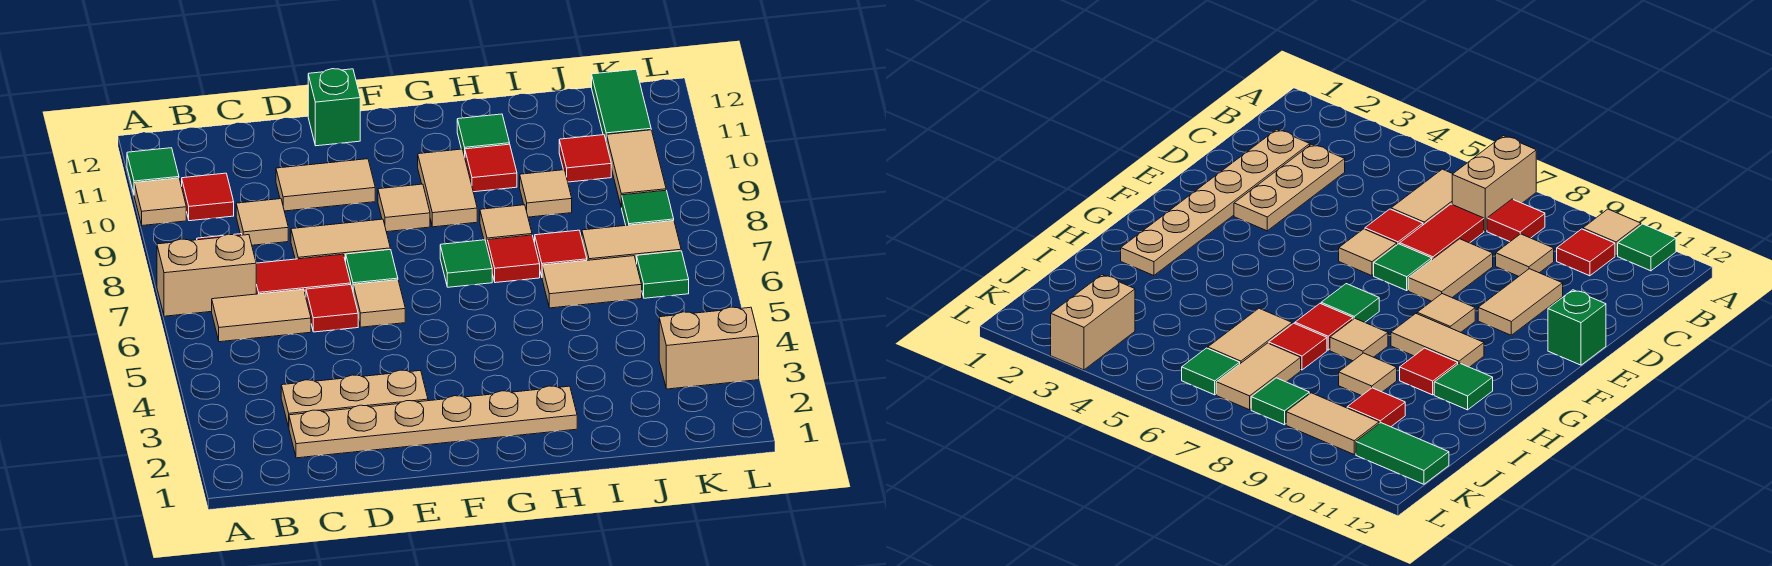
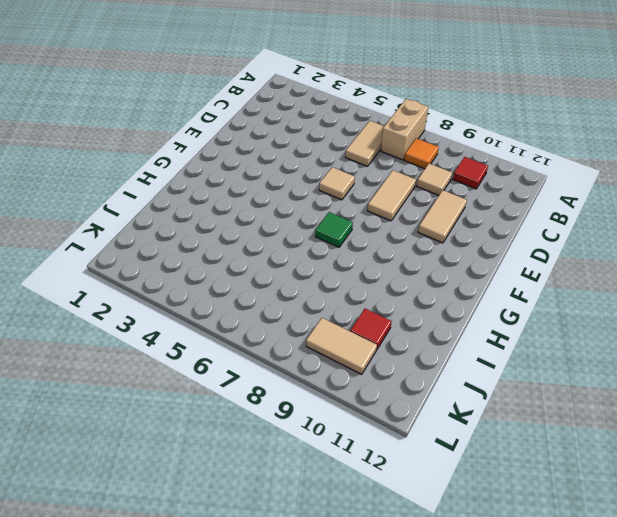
orange tile B8 level 1 -> red tile B8 level 1
none -> tan tile A10 level 1
none -> green tile A11 level 1
none -> tan plate C2:H2 level 1
none -> tan plate C3:E3 level 1

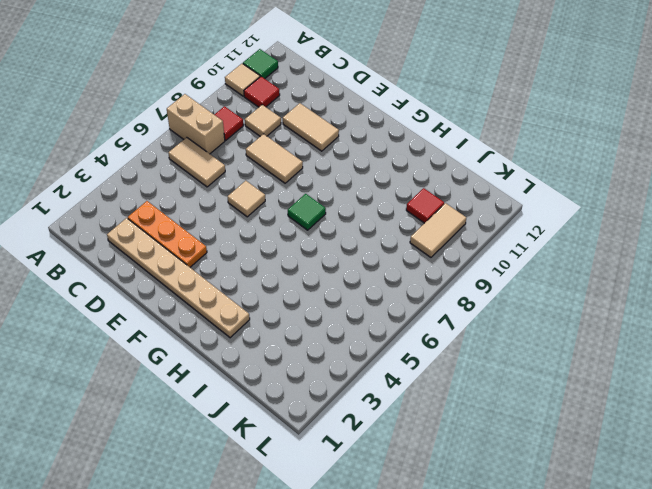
orange plate C3:E3 level 1 -> tan plate C3:E3 level 1
none -> red tile C7:D7 level 1
none -> red tile D6 level 1
none -> green tile E7 level 1
none -> green brick E12 level 1

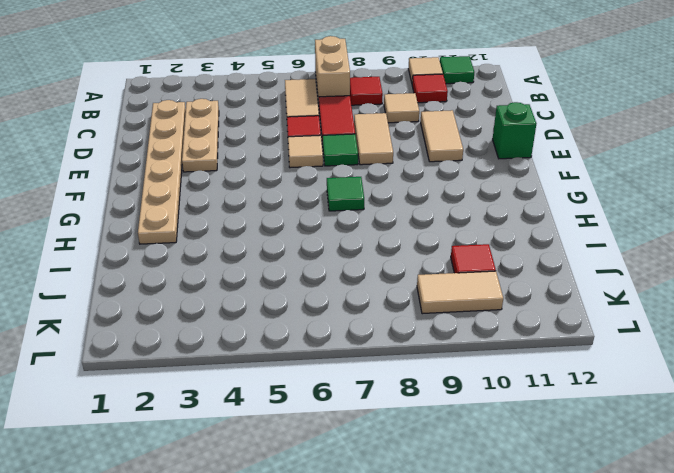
none -> tan tile F9 level 1
none -> tan tile G9:G10 level 1
none -> red tile H7 level 1
none -> tan tile H8 level 1

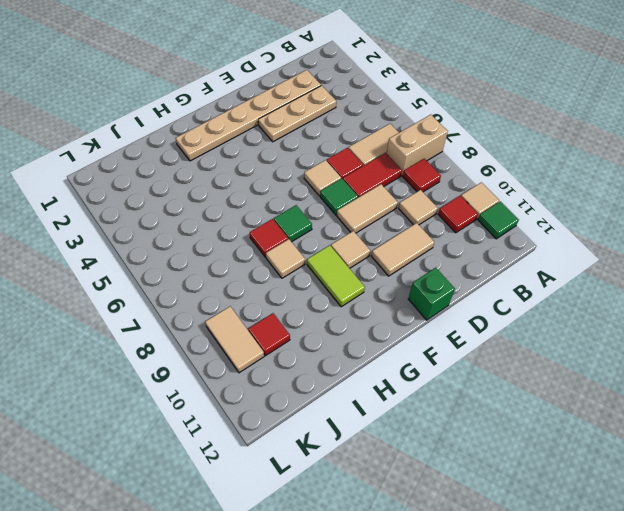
lime tile G9:G10 level 1 -> tan tile G9:G10 level 1
none -> red tile H10 level 1
none -> green tile H11 level 1
none -> tan tile I6:J6 level 1
none -> red tile I7 level 1

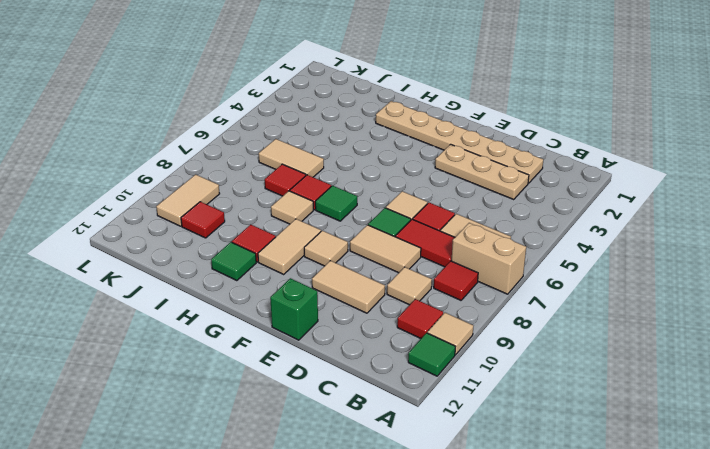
none -> tan tile I9 level 1
none -> tan tile J7:K7 level 1
none -> tan brick K3:L3 level 1
none -> green tile K6 level 1

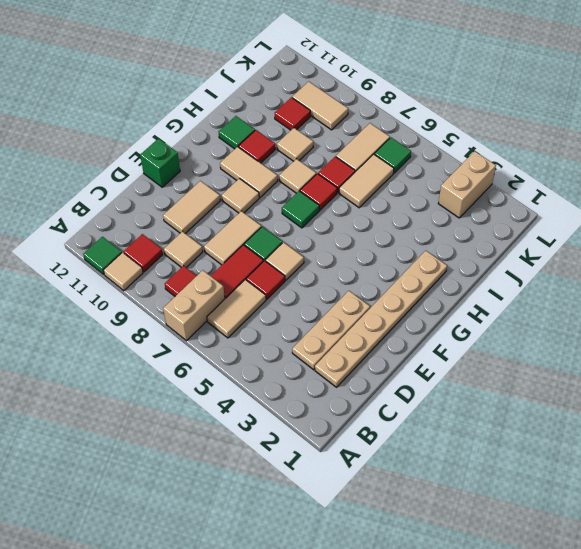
none -> green tile K8 level 1
none -> green tile K11:K12 level 1

